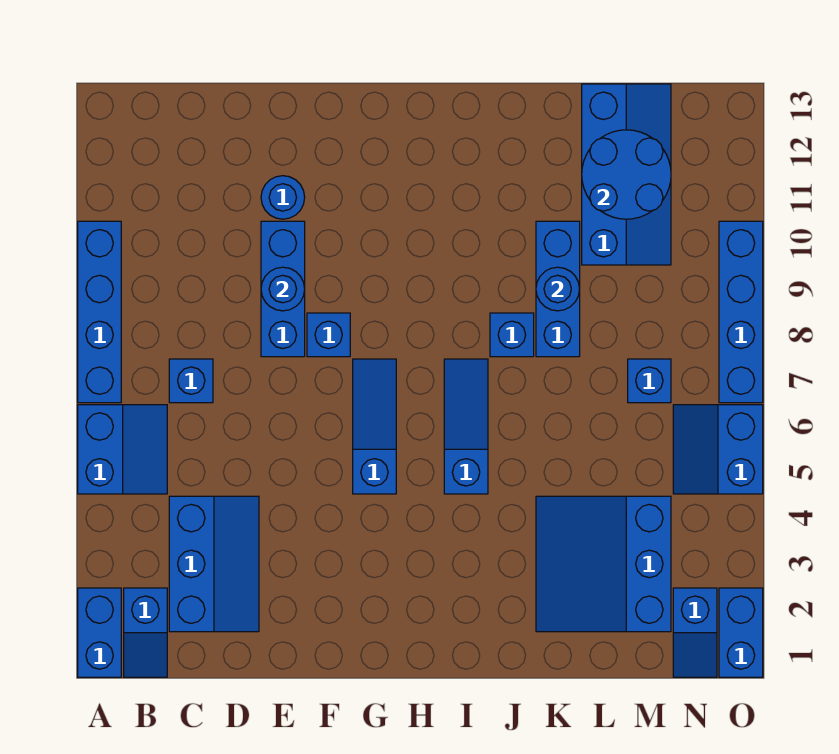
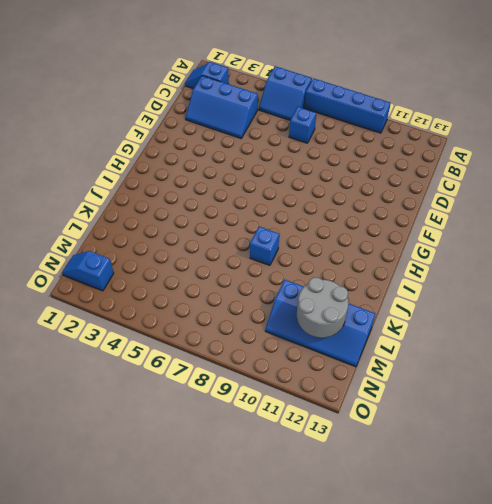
grey round brick L11:M12 level 2 -> blue round brick L11:M12 level 2
none -> blue brick A1:A2 level 1
none -> blue brick E8:E10 level 1
none -> blue round brick E11 level 1

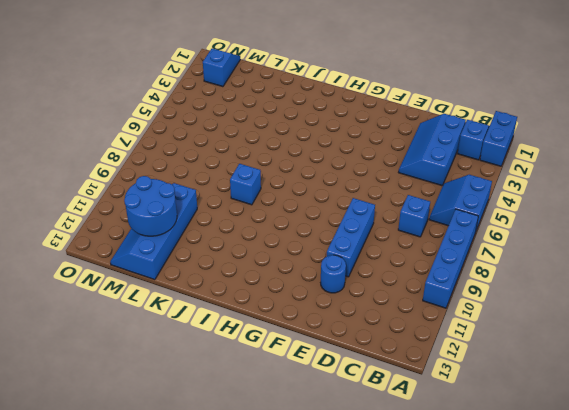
none -> blue brick F8 level 1
none -> blue slope G5:G7 level 1 top 5
none -> blue slope I5:I7 level 1 top 5

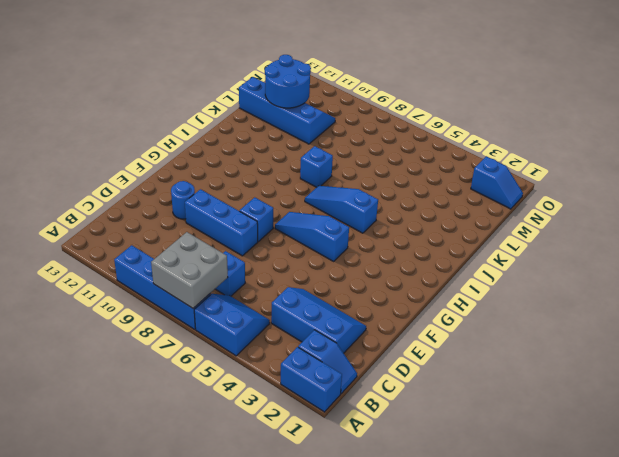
grey brick A7:B8 level 2 -> none
none -> blue slope K2:M4 level 1 top M
none -> blue brick K8:K10 level 1
none -> blue brick M7 level 1

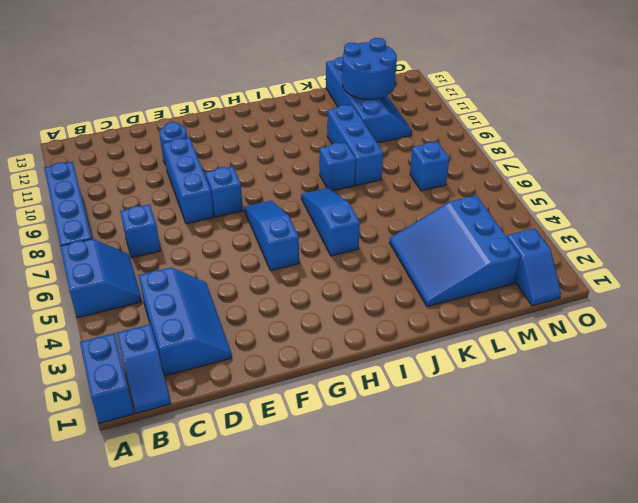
none -> blue slope N5:O6 level 1 top O
none -> blue brick O1:O2 level 1
none -> blue brick O7:O10 level 1

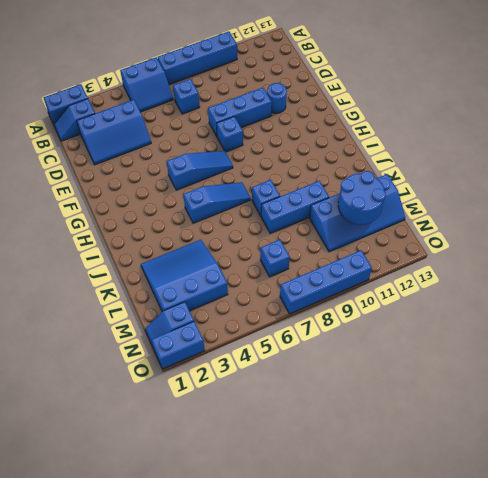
none -> blue slope N5:O6 level 1 top O
none -> blue round brick E9 level 2
none -> blue round brick K9 level 2

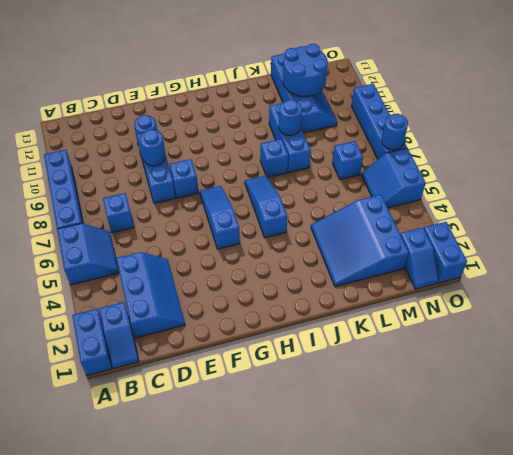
blue round brick O7 level 2 -> none

